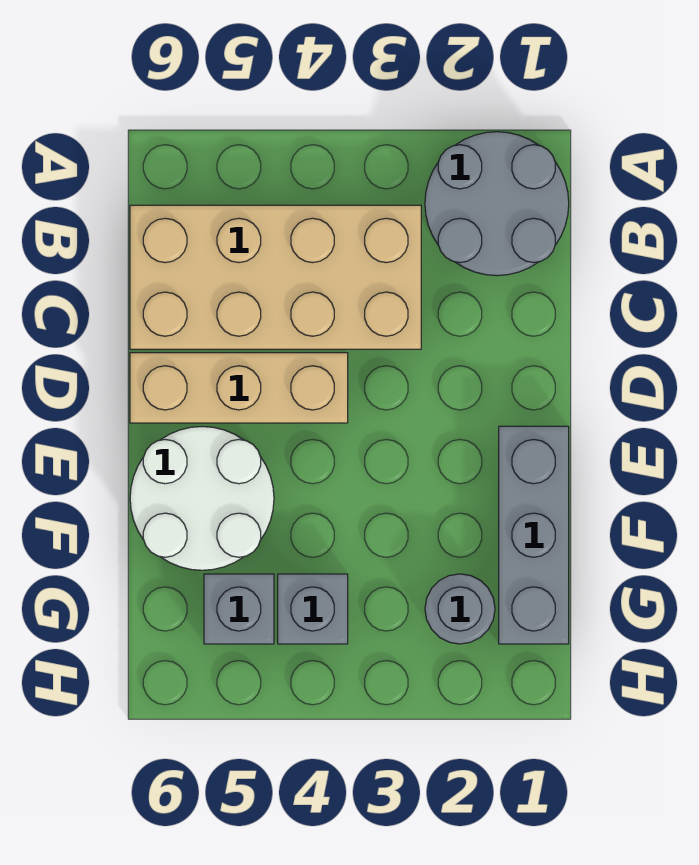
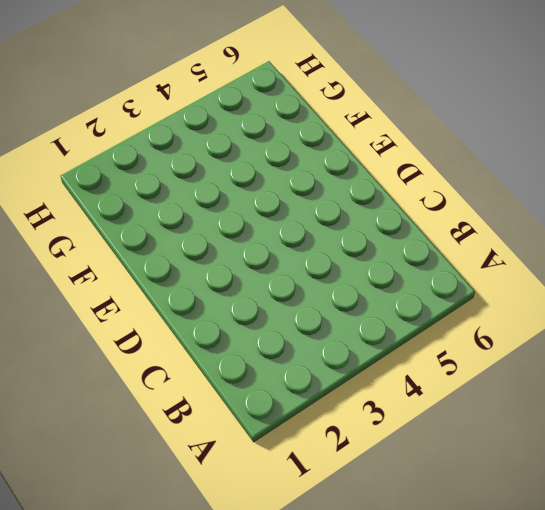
none -> grey round brick A1:B2 level 1
none -> tan brick B3:C6 level 1

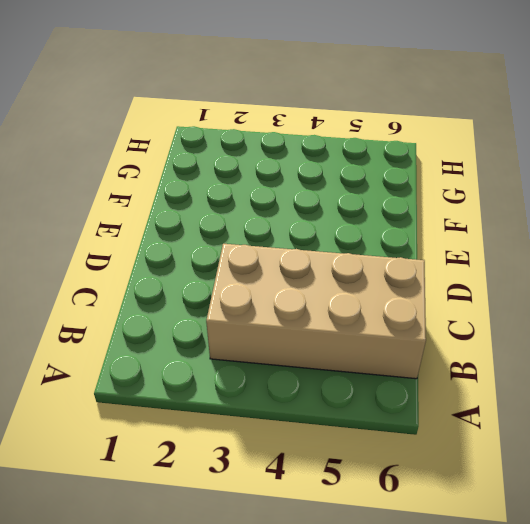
none -> grey round brick A1:B2 level 1
none -> tan brick D4:D6 level 1

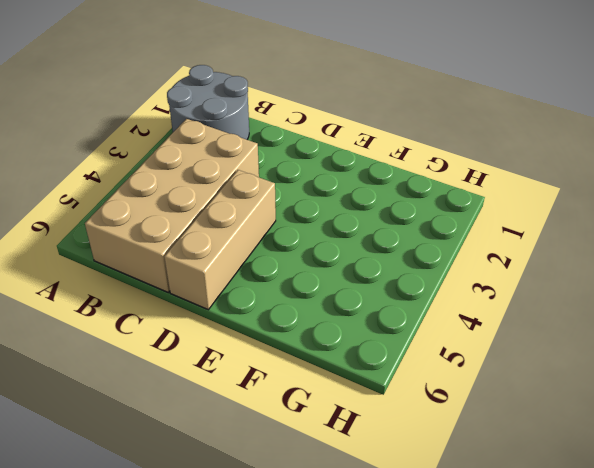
none -> grey brick E1:G1 level 1
none -> white round brick E5:F6 level 1

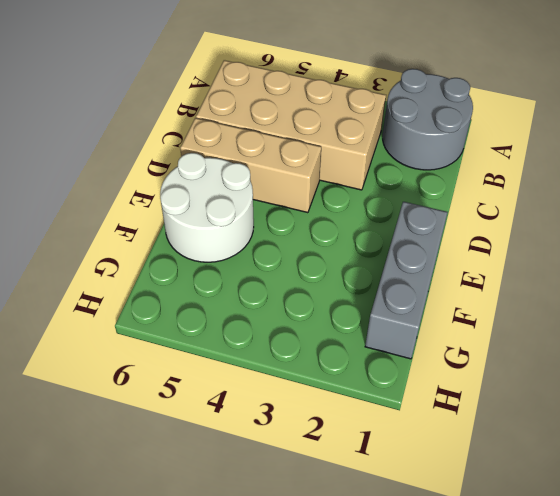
none -> grey round brick G2 level 1
none -> grey brick G4 level 1

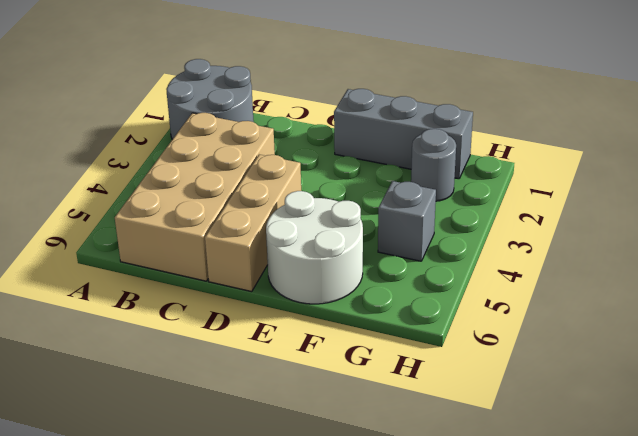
none -> grey brick G5 level 1

